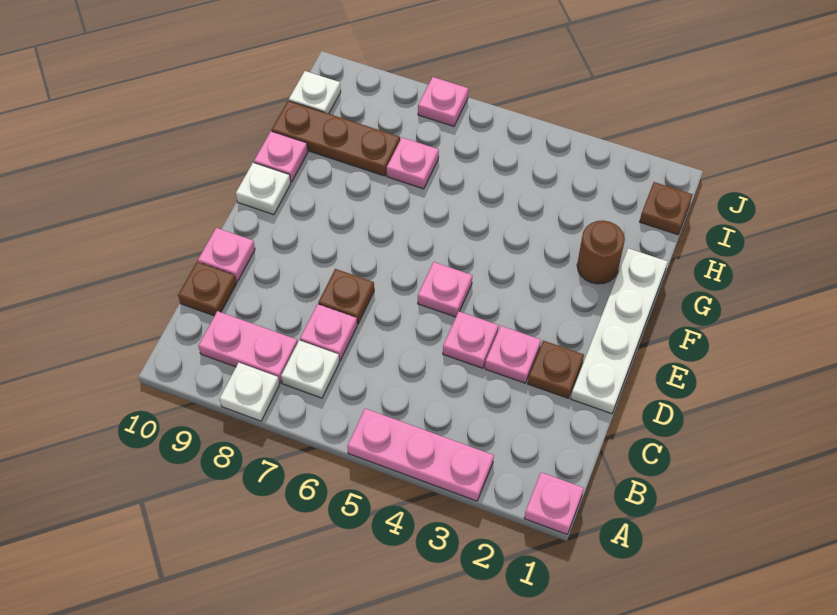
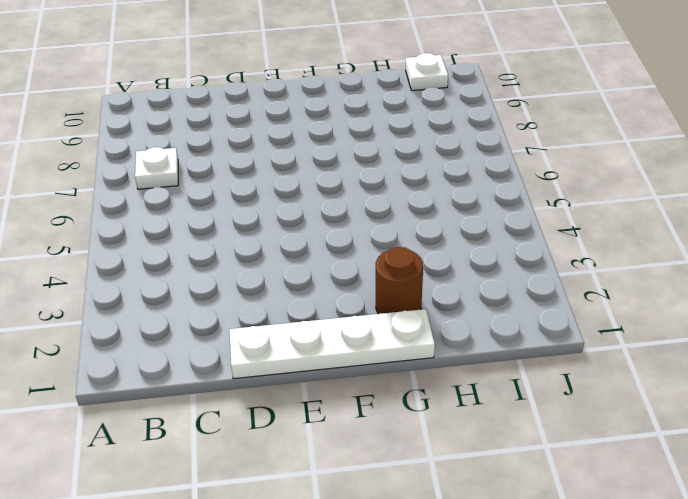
none -> pink plate A1 level 1
none -> pink plate A3:A5 level 1
none -> white plate A8 level 1

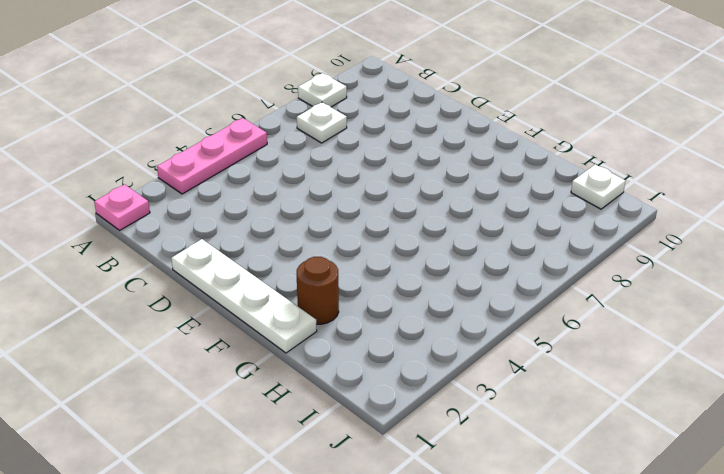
none -> pink plate B8:B9 level 1
none -> pink plate C7 level 1
none -> brown plate C10 level 1

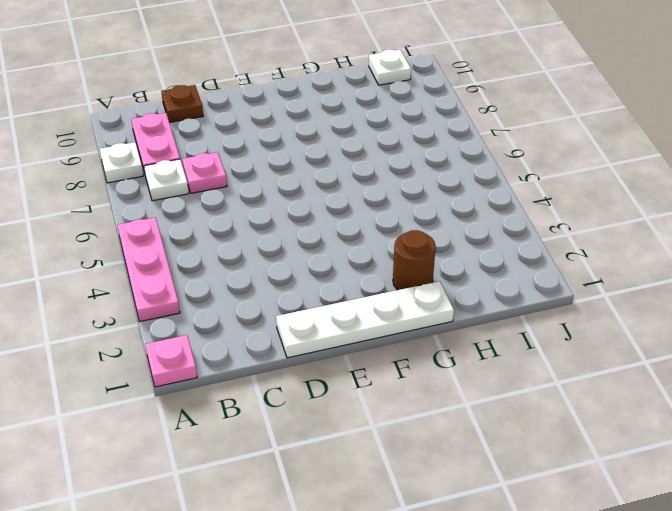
none -> brown plate D2 level 1
none -> pink plate D3 level 1
none -> pink plate D4 level 1

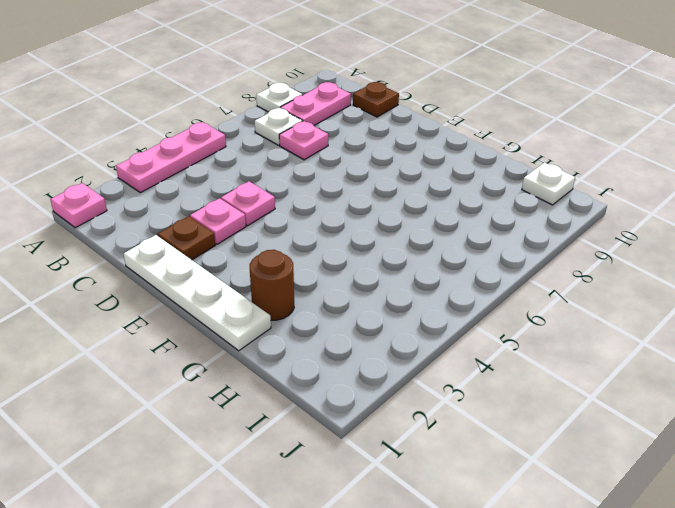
none -> brown plate D7 level 1
none -> pink plate D10 level 1
none -> pink plate E5 level 1

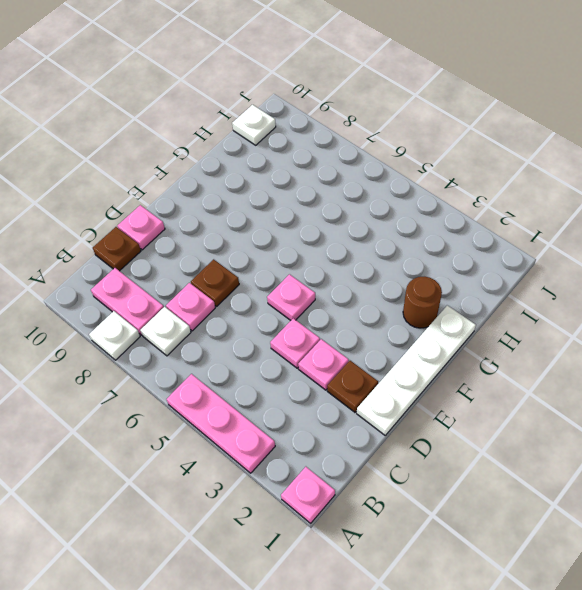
none -> white plate F10 level 1
none -> pink plate G10 level 1
none -> pink plate H7 level 1

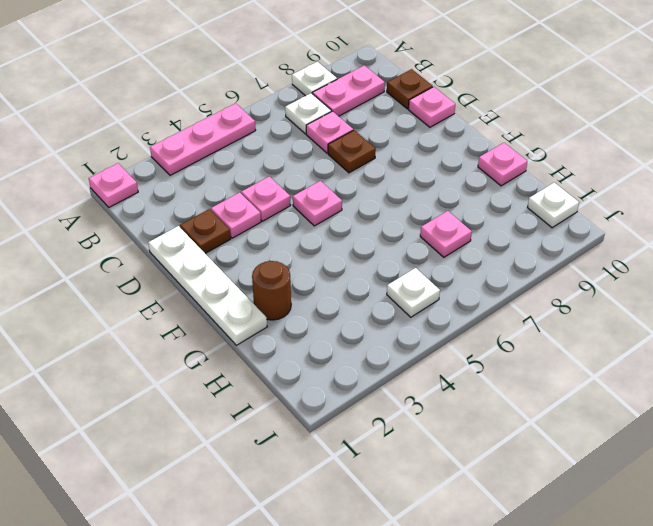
white plate I5 level 1 -> white plate F10 level 1
none -> brown plate H8:H10 level 1
none -> brown plate I1 level 1
none -> pink plate J7 level 1

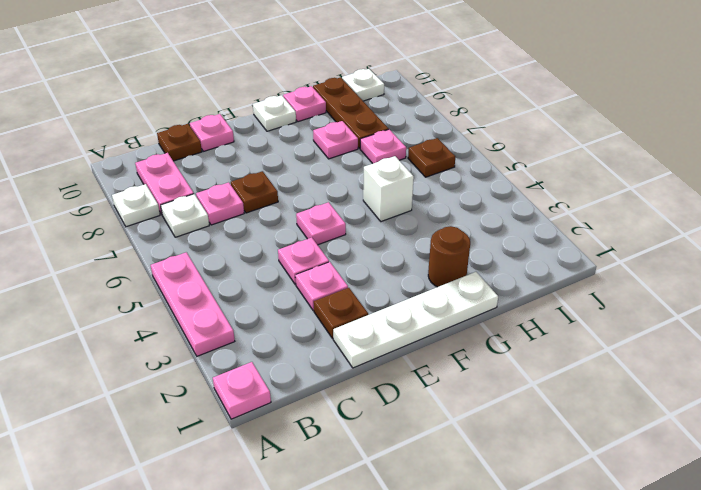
white brick G5 level 1 -> none
pink plate G8 level 1 -> pink plate J7 level 1
brown plate I6 level 1 -> brown plate I1 level 1

